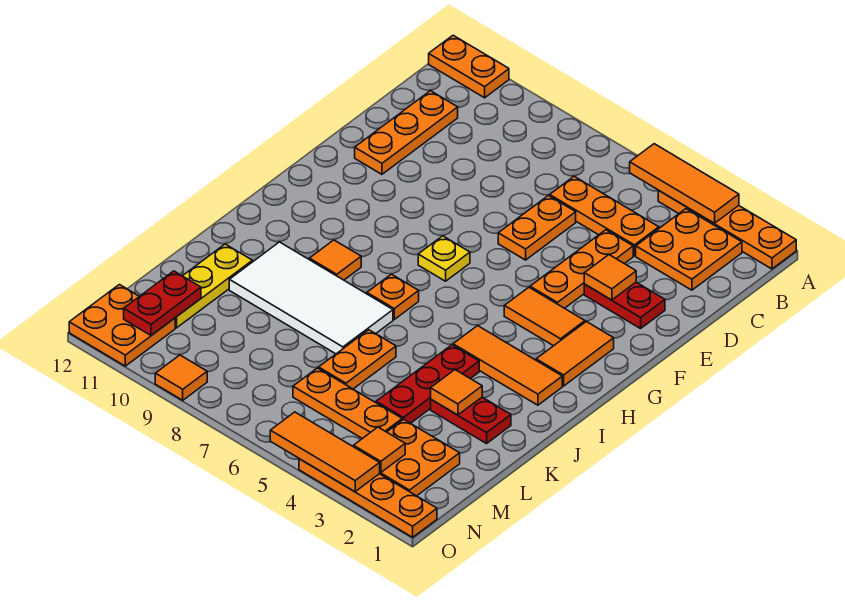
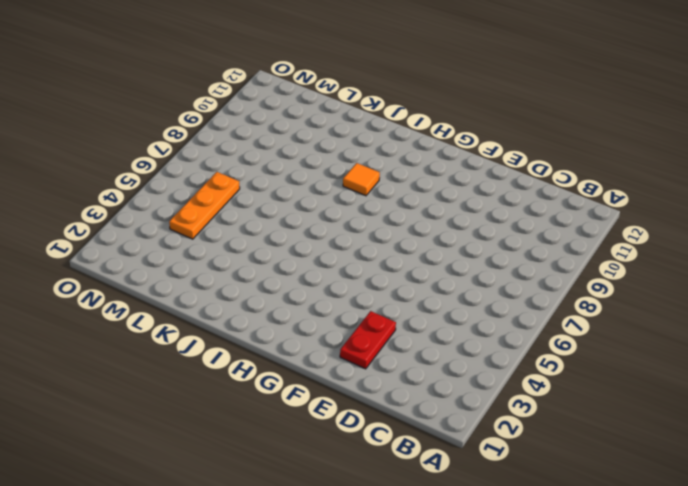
none -> orange plate A1:A4 level 1
none -> orange plate A11:A12 level 1
none -> orange plate B2:C3 level 1
none -> orange plate C4:C6 level 1

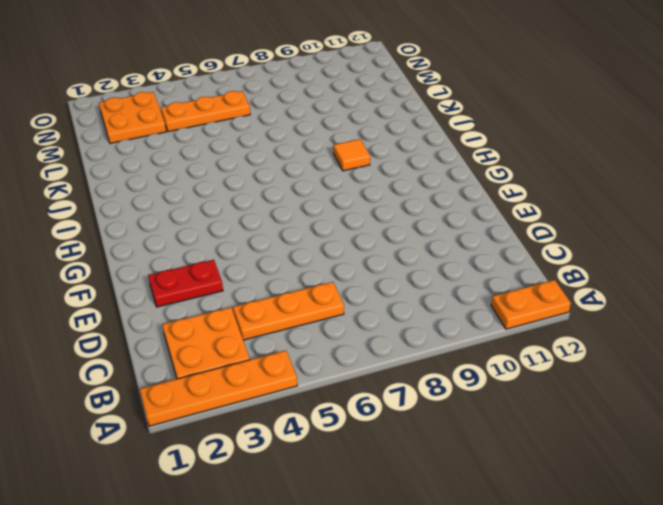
none -> orange plate C11:E11 level 1
none -> orange plate D4:F4 level 1
none -> orange plate D6:E6 level 1
none -> orange tile G2:H2 level 1

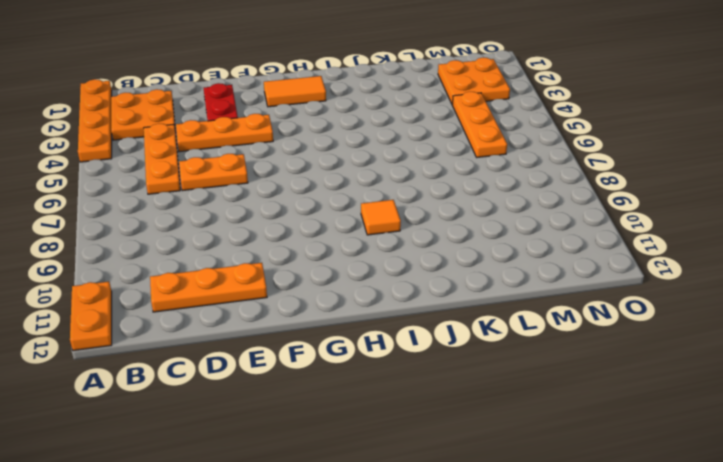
none -> orange tile G3:G4 level 1
none -> yellow plate G7 level 1
none -> orange tile I2:I4 level 1
none -> orange plate I7 level 1

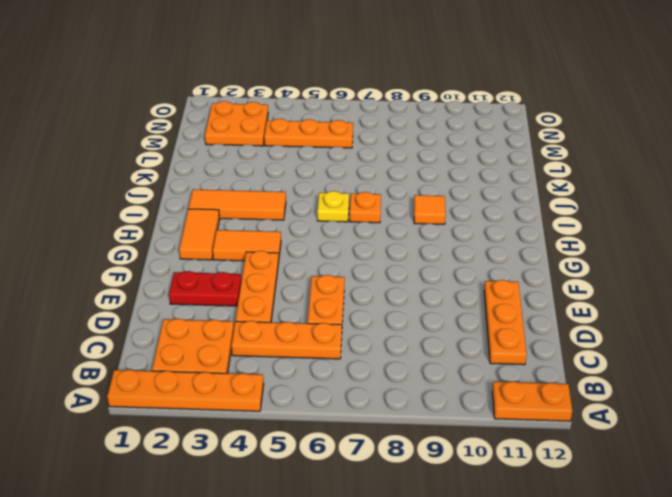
yellow plate I6 level 1 -> yellow plate G7 level 1
none -> red plate J4:L4 level 1
none -> white tile J7:K10 level 1
none -> red plate K2:K3 level 1
none -> orange plate K6:L6 level 1

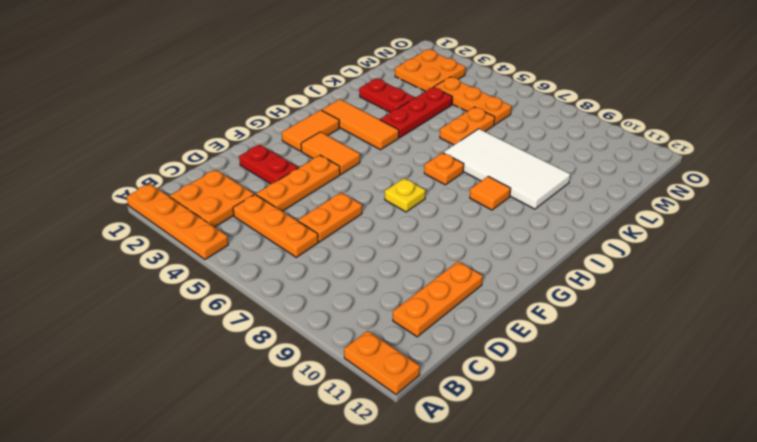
none -> yellow plate K11:M11 level 1
none -> orange plate N11:O12 level 1
none -> orange plate O1:O4 level 1
none -> orange tile O9 level 1

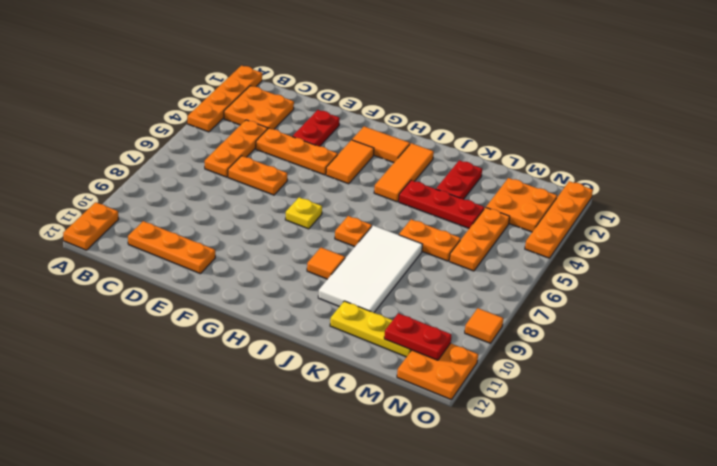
none -> orange tile A3:A5 level 2
none -> orange tile E3 level 2
none -> orange tile K3 level 2
none -> orange tile N3 level 2

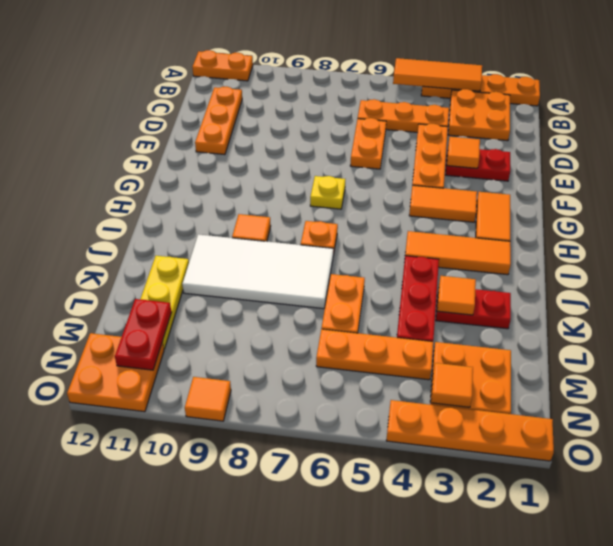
none -> orange tile O3:O5 level 2

